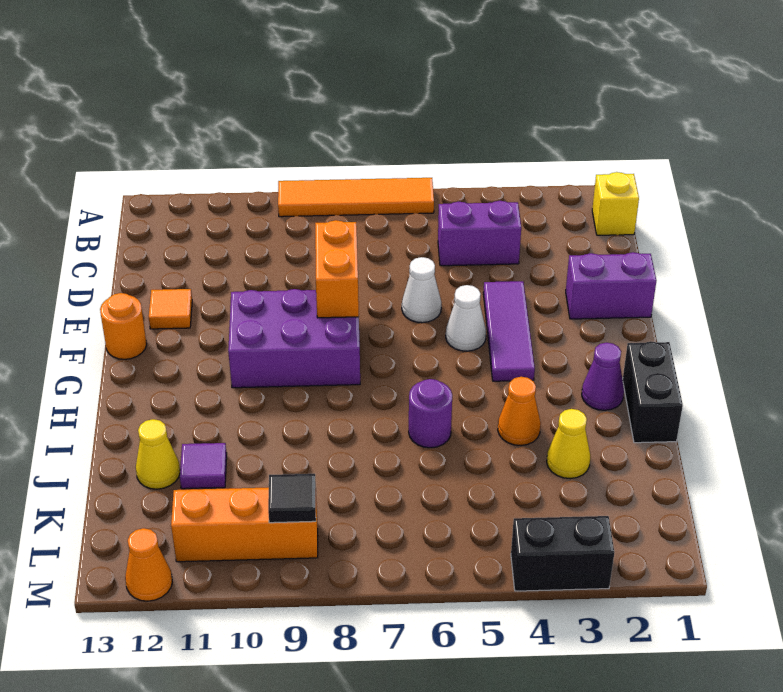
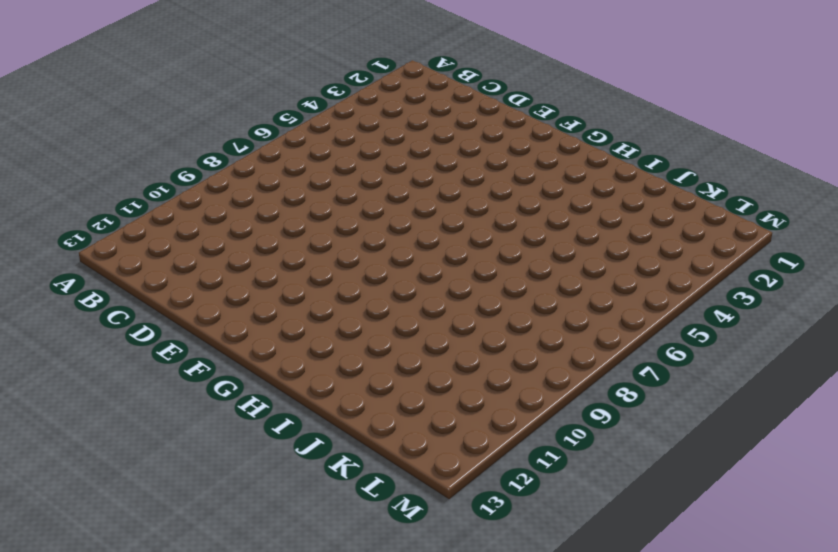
none -> orange tile A6:A9 level 1
none -> yellow brick B1 level 1
none -> purple brick C4:C5 level 1

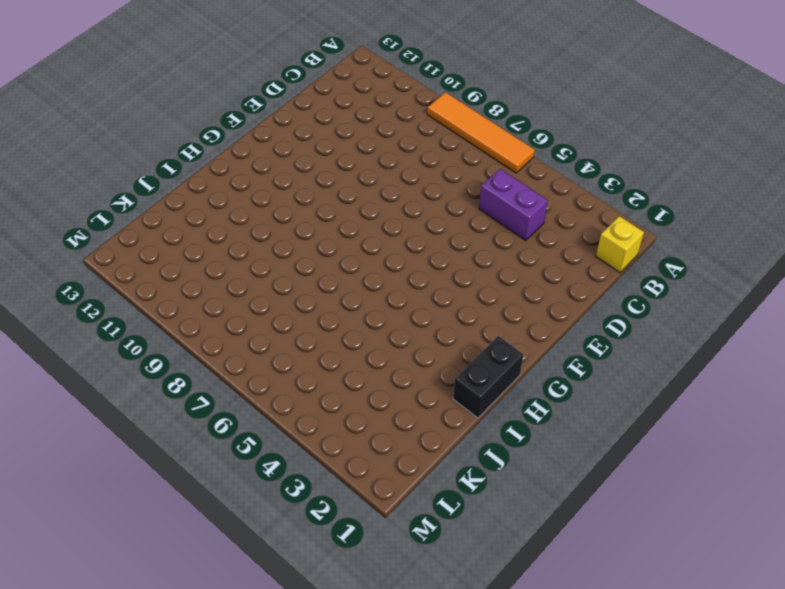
none -> purple brick E1:E2 level 1
none -> purple tile E4:G4 level 1
none -> white cone E6 level 1

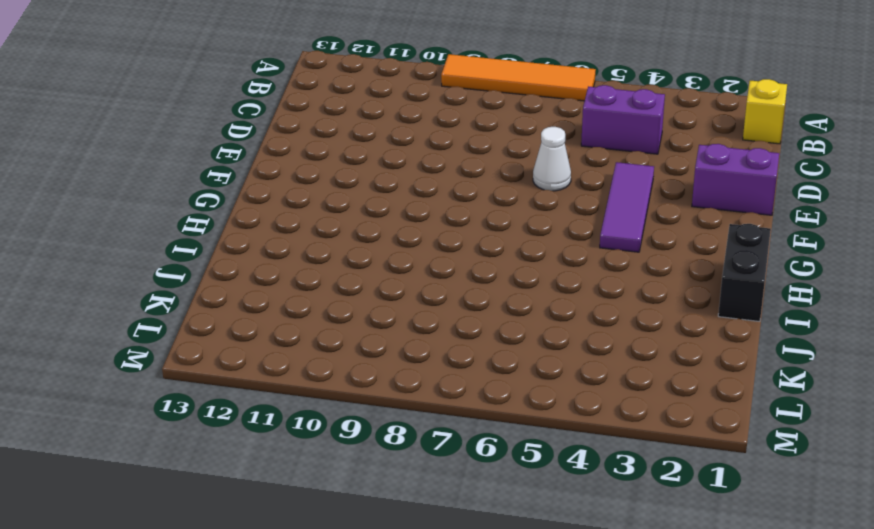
none -> orange tile E12 level 1
none -> white cone F5 level 1
none -> purple brick F8:G10 level 1

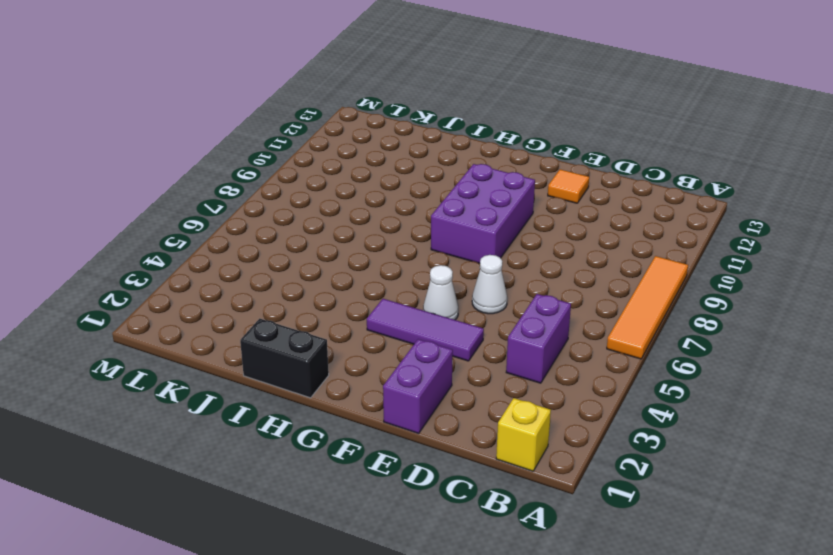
none -> orange round brick F13 level 1
none -> purple cone H2 level 1
none -> orange cone I4 level 1

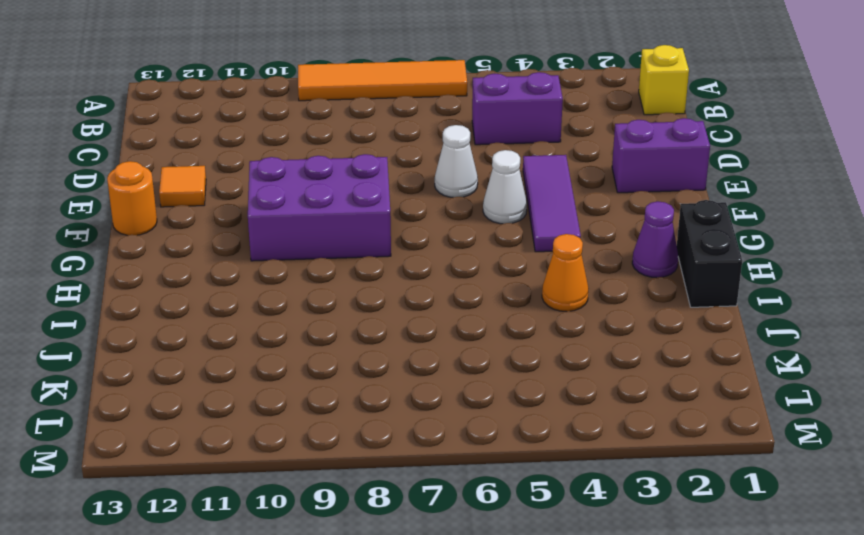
none -> purple round brick I6 level 1
none -> yellow cone J3 level 1
none -> purple tile J11 level 1

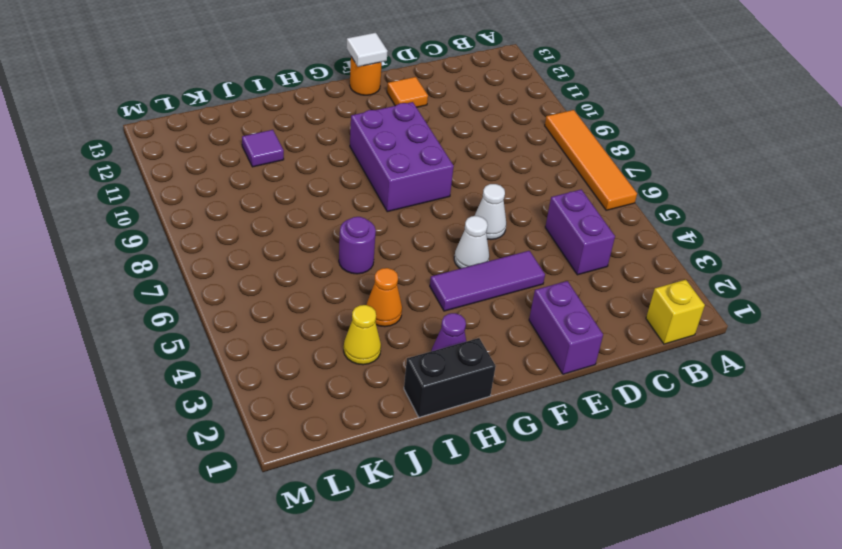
white tile F13 level 2 -> none
none -> yellow cone J12 level 1
none -> orange brick L9:L11 level 1
none -> black brick M3:M4 level 1

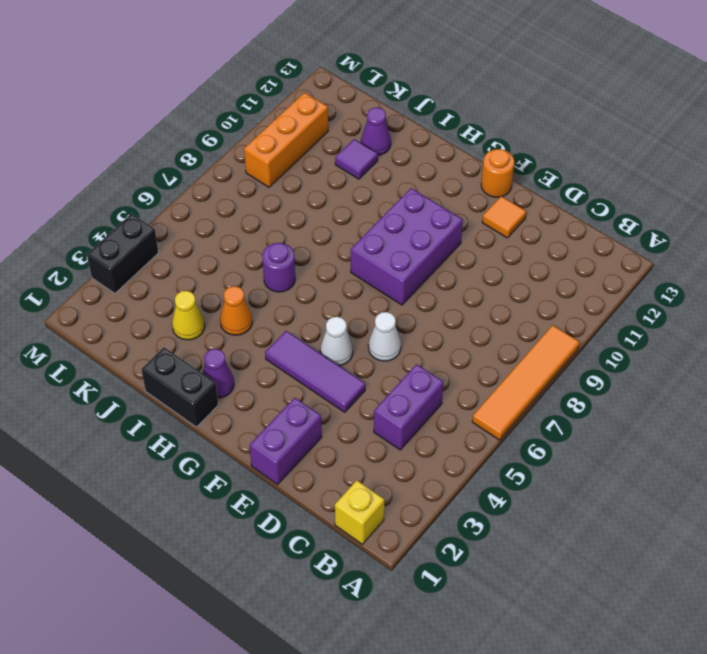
purple cone J12 level 1 -> yellow cone J12 level 1
none -> orange cone M12 level 1
none -> orange brick E8:F8 level 2
none -> black tile L9 level 2

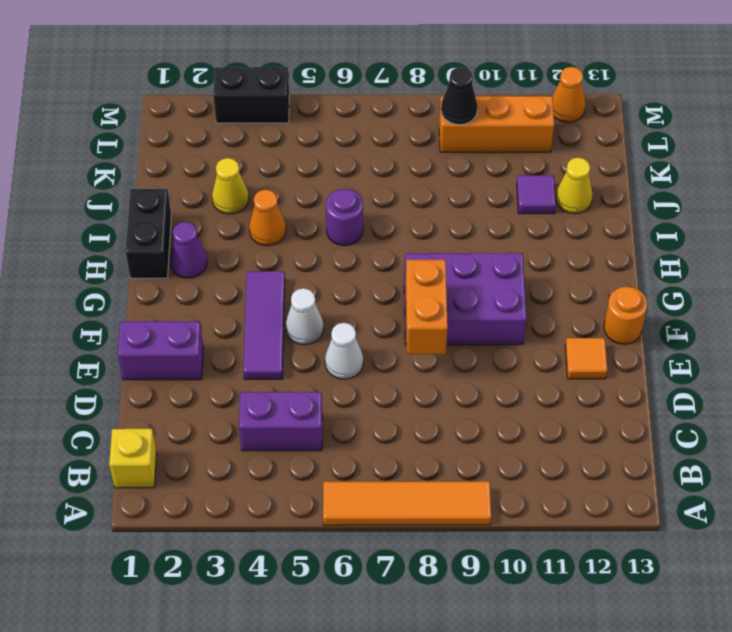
black cone L9 level 2 -> black tile L9 level 2

